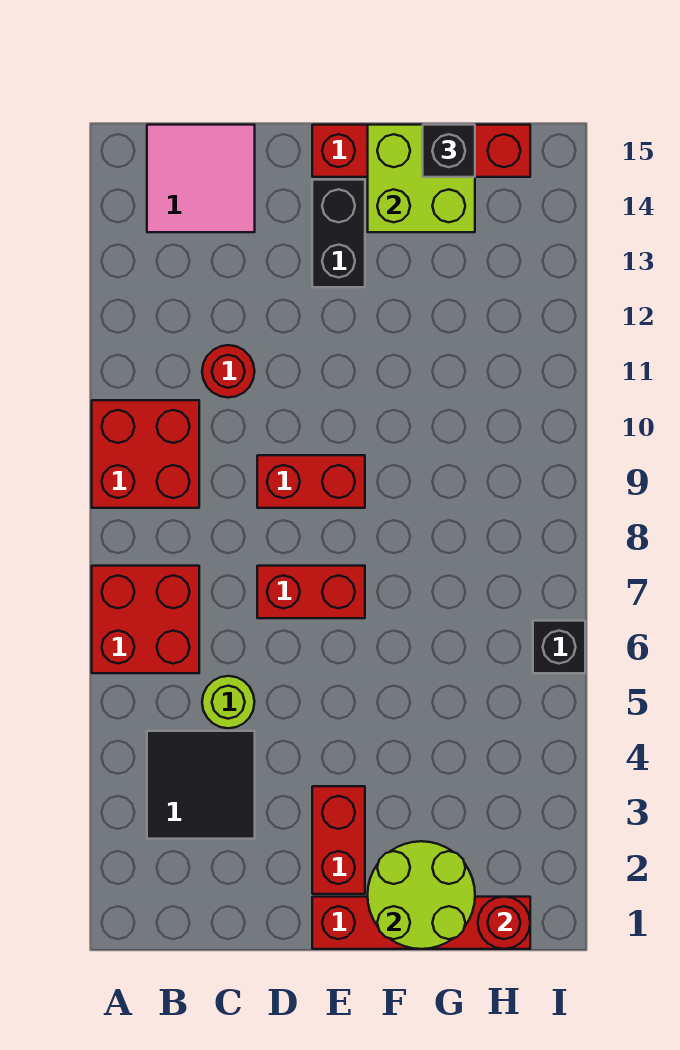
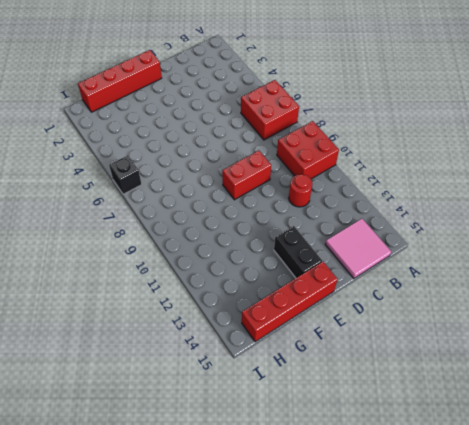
none -> black tile B3:C4 level 1
none -> lime round brick C5 level 1
none -> red brick D7:E7 level 1

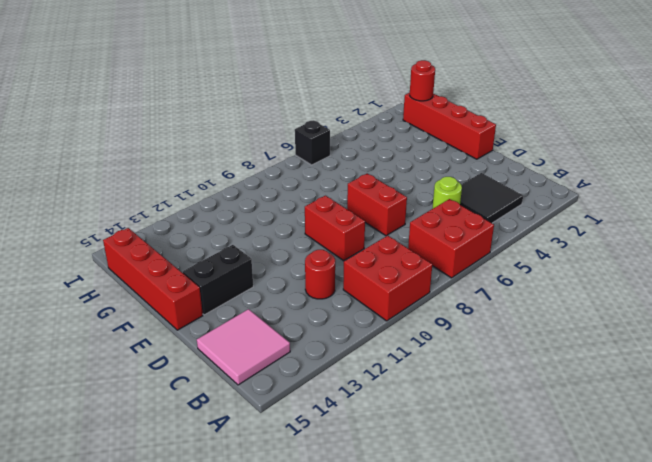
none -> red brick E2:E3 level 1
none -> lime round brick F1:G2 level 2
none -> lime brick F14:G15 level 2

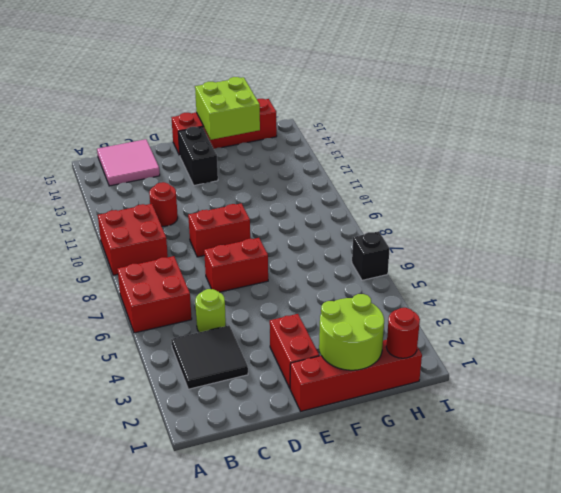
none -> black brick G15 level 3

